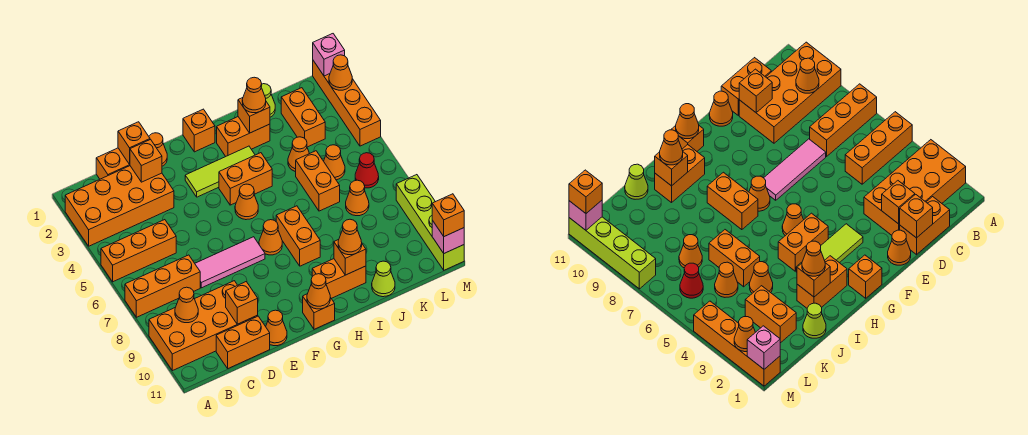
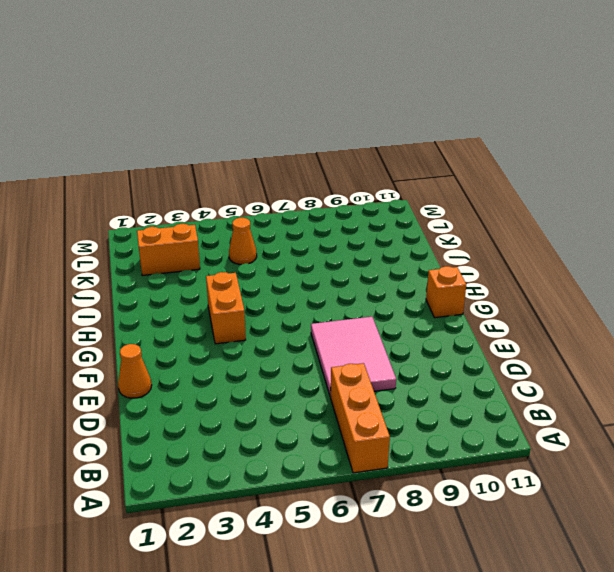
pink tile D7:F8 level 1 -> pink tile D7:F7 level 1
none -> orange brick A2:D3 level 1
none -> orange brick A5:C5 level 1
none -> orange brick A9:D10 level 1
none -> orange brick C1:D1 level 1

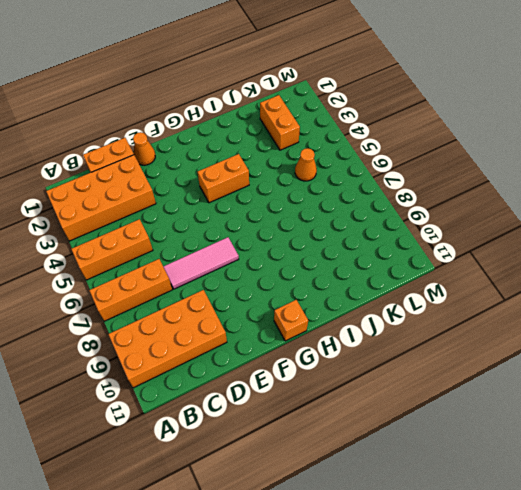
none -> orange brick C11:D11 level 1
none -> orange cone E11 level 1
none -> lime tile F3:H3 level 1
none -> orange brick G1 level 1

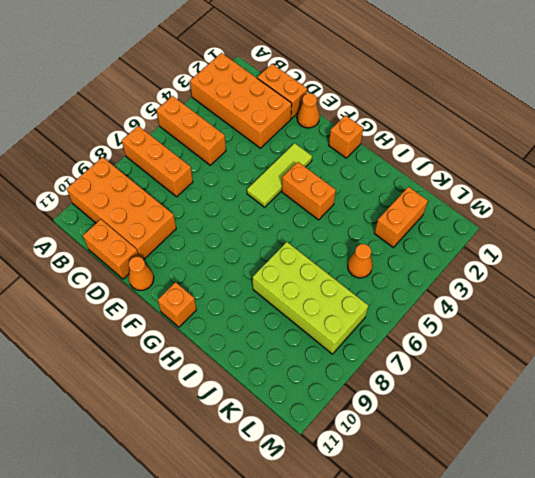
lime tile F3:F5 level 1 -> lime tile F3:H3 level 1
lime brick I7:L8 level 1 -> orange cone K7 level 1
none -> pink tile D7:F7 level 1
none -> orange cone G5 level 1
none -> orange cone G7 level 1
none -> orange brick H2:I2 level 1

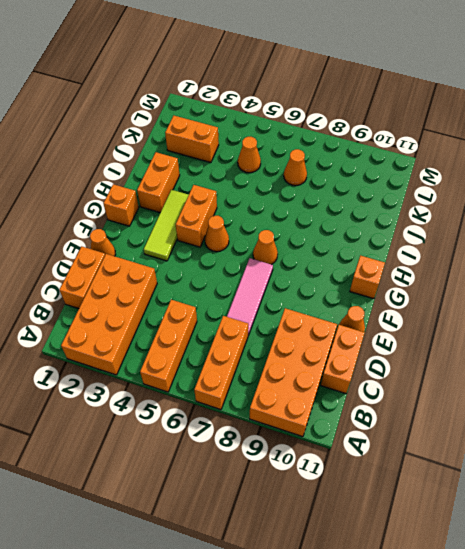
none -> orange brick H7:H8 level 1
none -> orange brick H10:I10 level 1
none -> lime cone J1 level 1
none -> orange cone J4 level 1

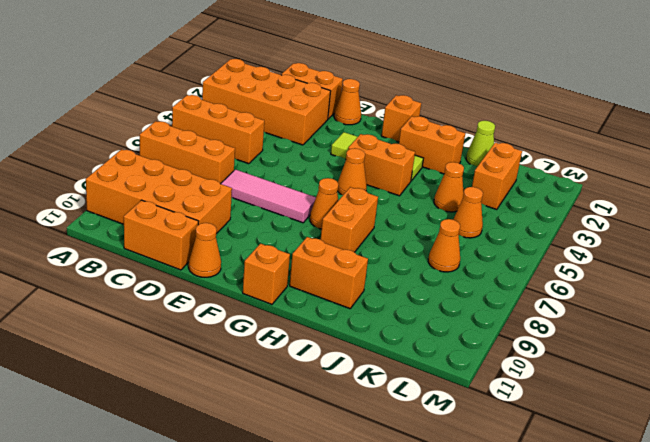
none -> orange brick J5:J6 level 1
none -> lime cone J11 level 1
none -> red cone L6 level 1
none -> orange brick M1:M4 level 1

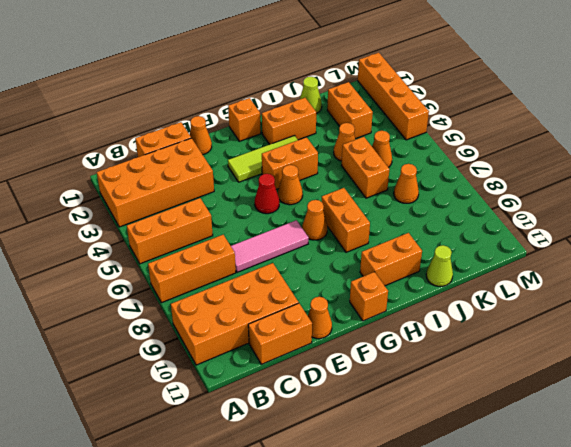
red cone F5 level 1 -> red cone L6 level 1
none -> lime brick M8:M11 level 1
none -> orange cone B9 level 2
none -> orange brick D1 level 2
none -> orange brick D2 level 2

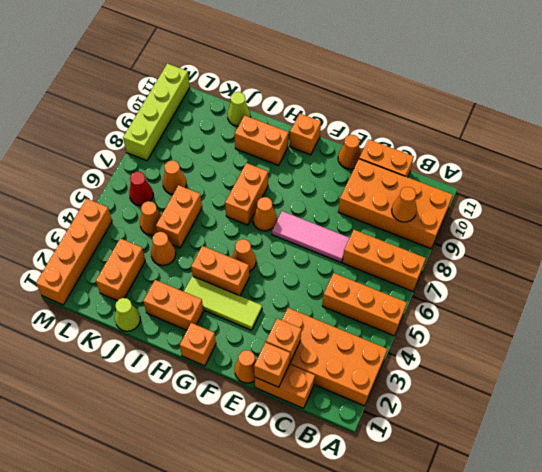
none -> orange brick D10 level 2
none -> orange cone G11 level 2
none -> orange brick I2 level 2
none -> orange brick I10 level 2

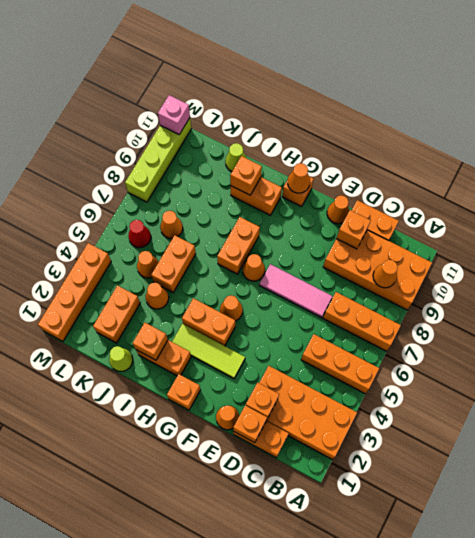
none -> pink brick M1 level 2
none -> orange cone M2 level 2
none -> orange cone I2 level 3
none -> orange cone I10 level 3

